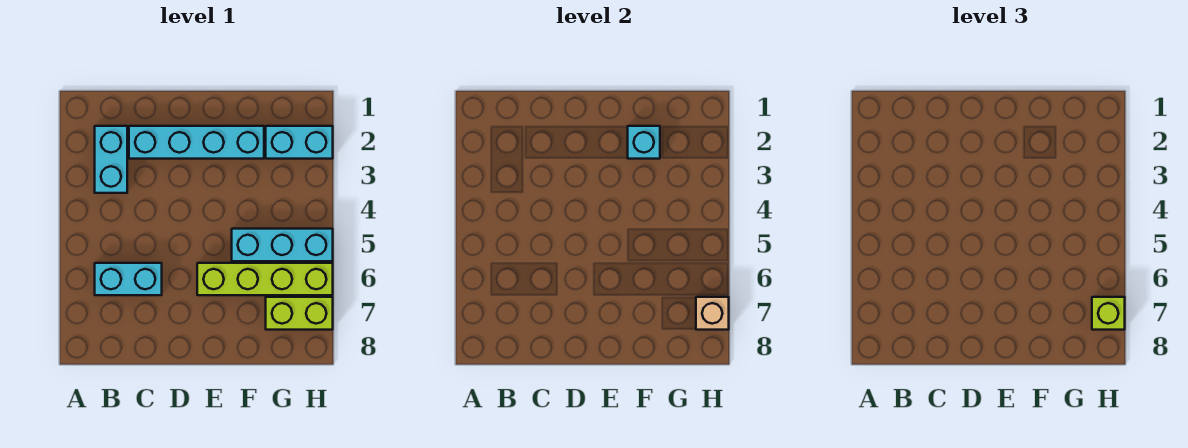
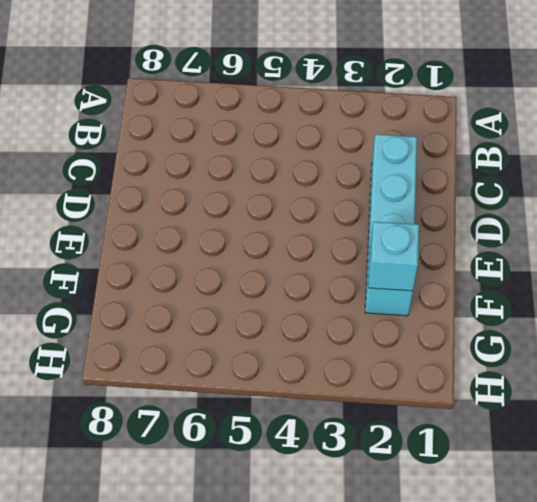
none -> cyan brick B2:B3 level 1
none -> cyan brick B6:C6 level 1

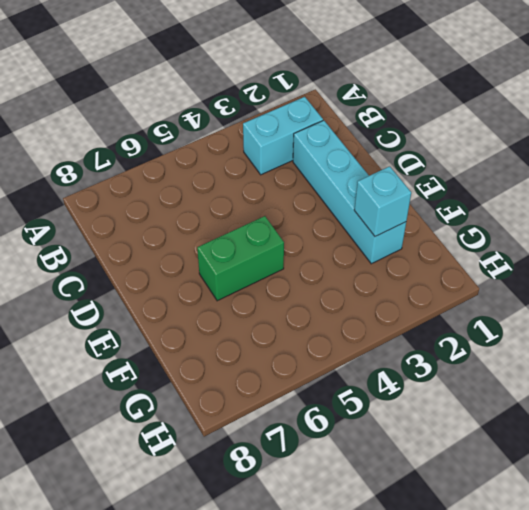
green brick E5:E6 level 1 -> lime brick E6:H6 level 1
none -> cyan brick B6:C6 level 1
none -> cyan brick F5:H5 level 1

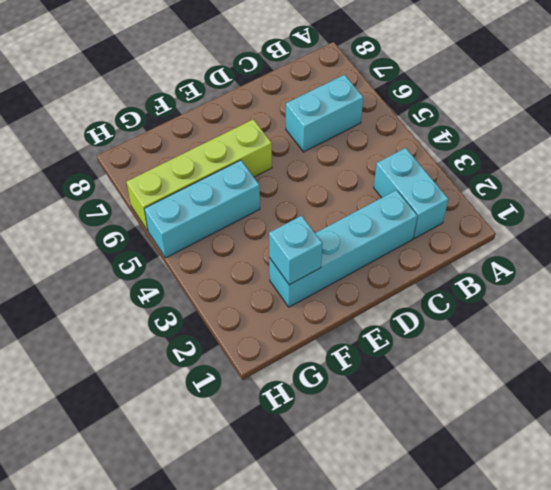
none -> cyan brick G2:H2 level 1
none -> lime brick G7:H7 level 1

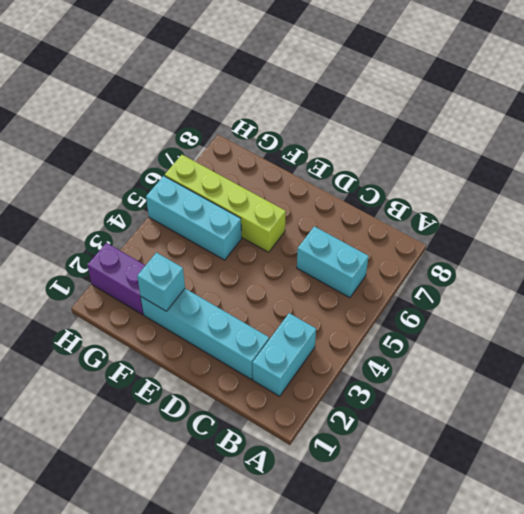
purple brick G2:H2 level 1 -> cyan brick G2:H2 level 1
none -> lime brick G7:H7 level 1
none -> tan brick H7 level 2

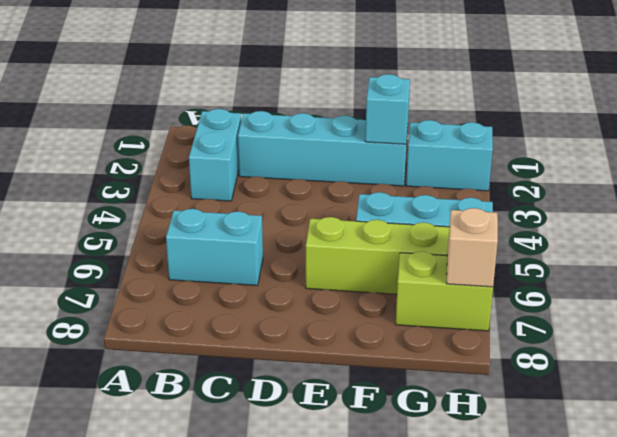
none -> lime brick H7 level 3

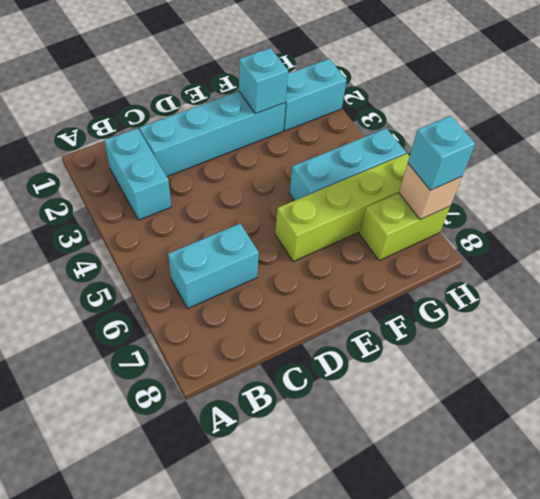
cyan brick H7 level 3 -> lime brick H7 level 3

